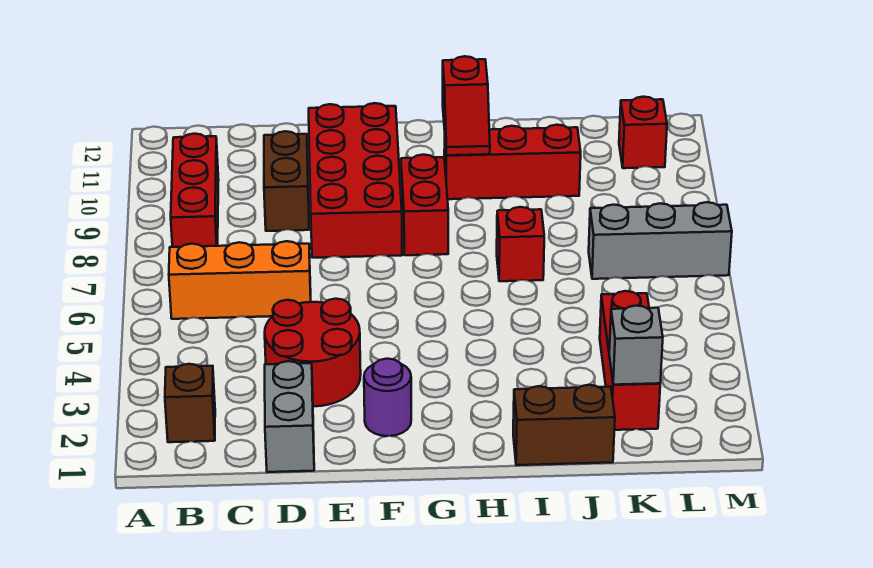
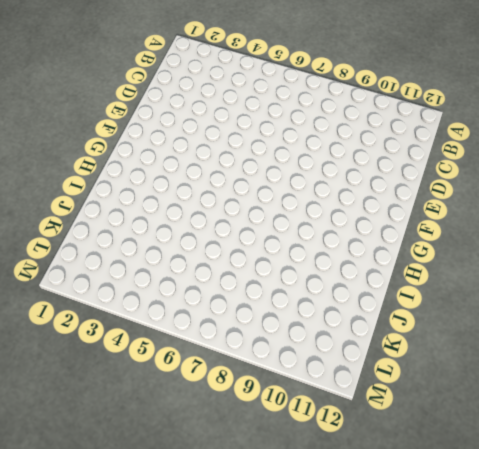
none -> brown brick B2 level 1
none -> orange brick B6:D6 level 1
none -> red brick B8:B10 level 1

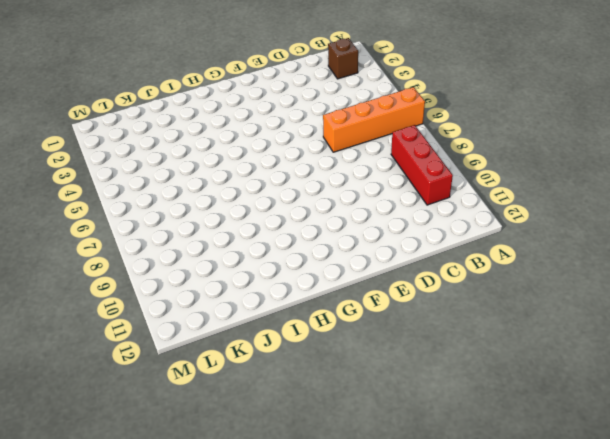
orange brick A6:D6 level 1 -> orange brick B6:D6 level 1
none -> grey brick D1:D2 level 1
none -> red round brick D3:E4 level 1
none -> brown brick D9:D10 level 1

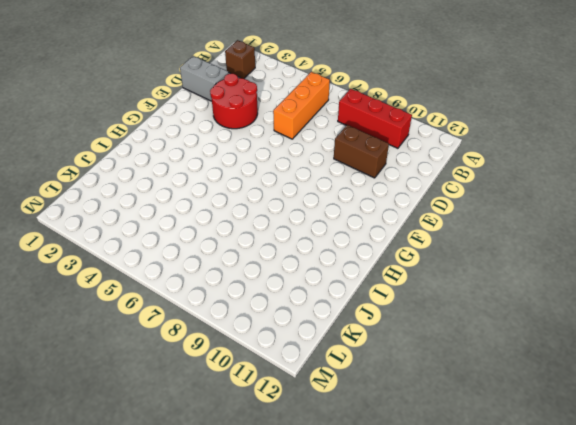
none -> red brick E8:F11 level 1
none -> purple round brick F2 level 1
none -> red brick G8:G9 level 1

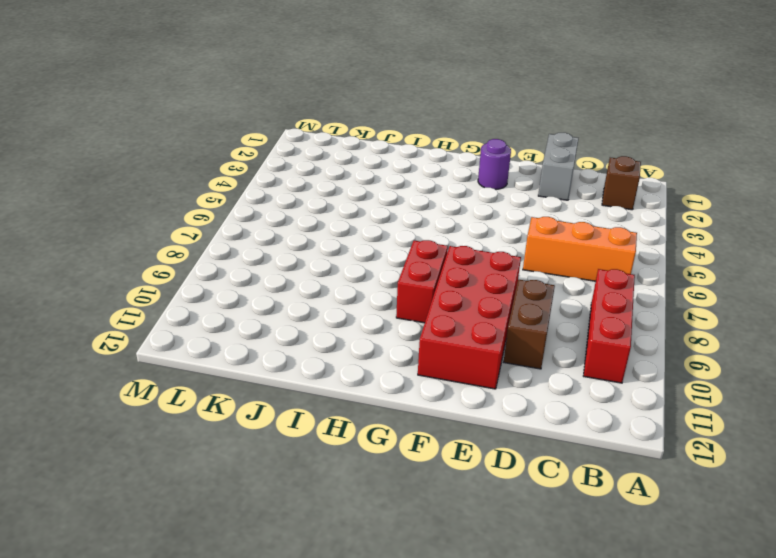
none -> red round brick D3:E4 level 1
none -> red brick H10:J10 level 1
none -> brown brick I1:J1 level 1

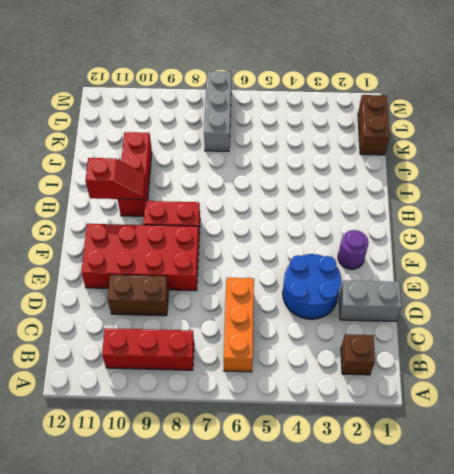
blue round brick D3:E4 level 1 -> red round brick D3:E4 level 1
brown brick K1:L1 level 1 -> brown brick I1:J1 level 1
none -> red brick I7 level 1
none -> red brick K2:K4 level 1
none -> red brick L11 level 1

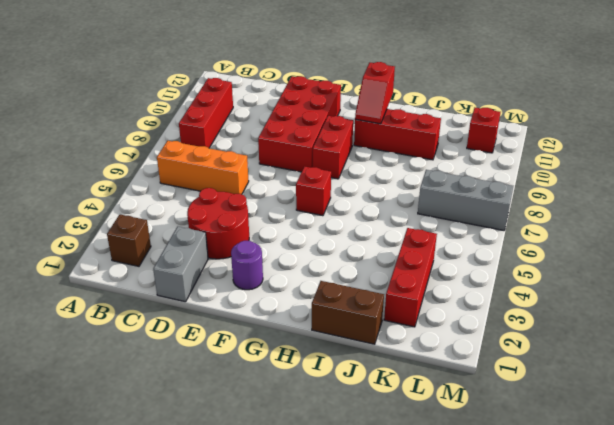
red brick G6 level 1 -> red brick I7 level 1
none -> brown brick D9:D10 level 1
none -> grey brick K2 level 2

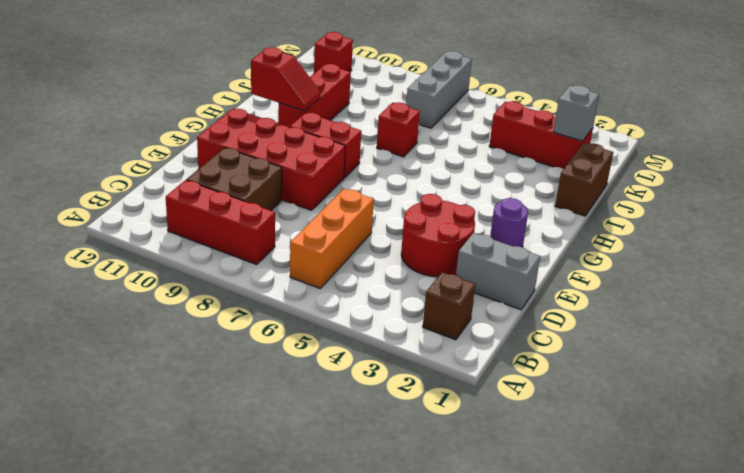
brown brick C9:D10 level 1 -> brown brick D9:D10 level 1

